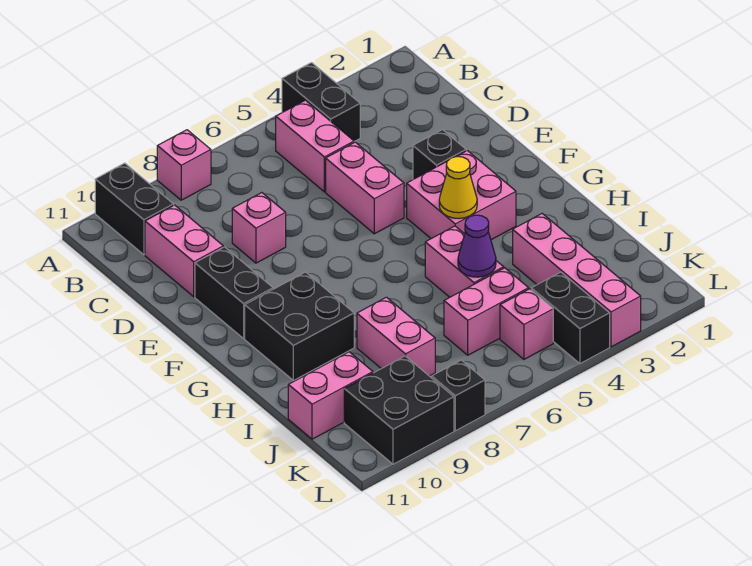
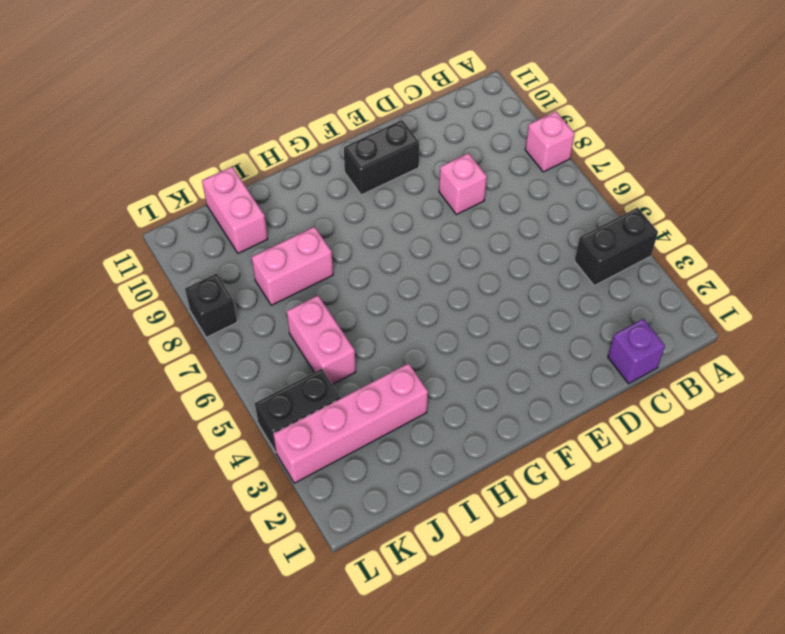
purple brick C1 level 1 -> none
none -> black brick A10:B10 level 1
none -> pink brick B5:C5 level 1
none -> pink brick C10:D10 level 1

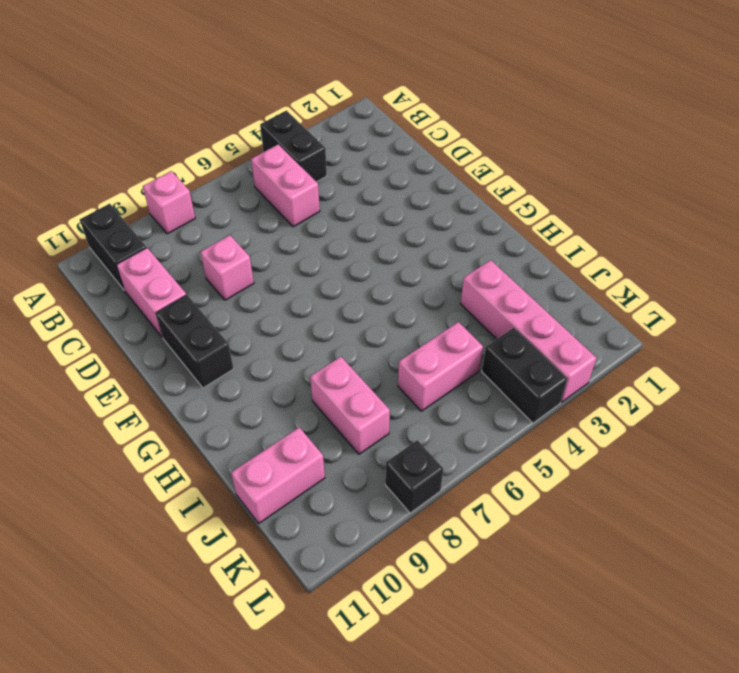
none -> pink brick D5:E5 level 1
none -> black brick E3 level 1
none -> pink brick F3:G4 level 1

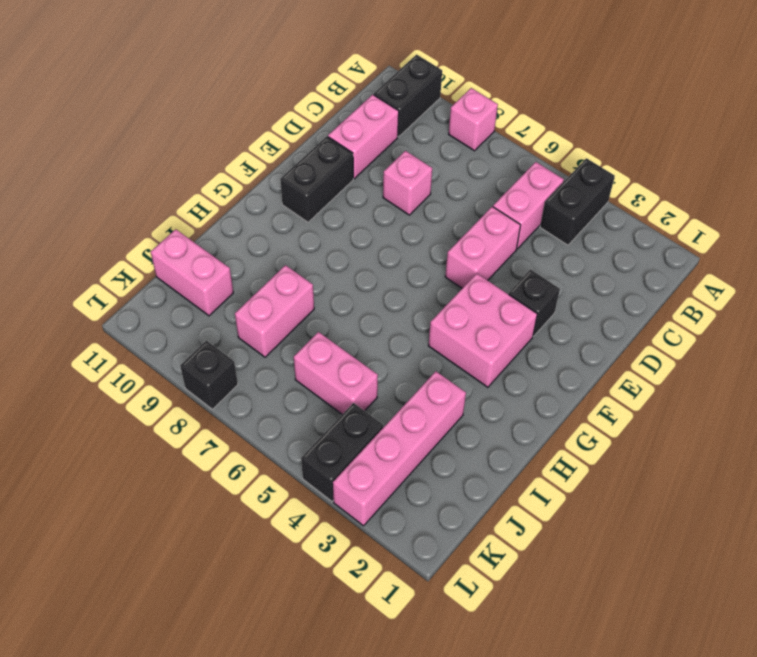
none -> black brick G9:H10 level 1
none -> pink brick H5:I5 level 1
none -> pink brick K5 level 1

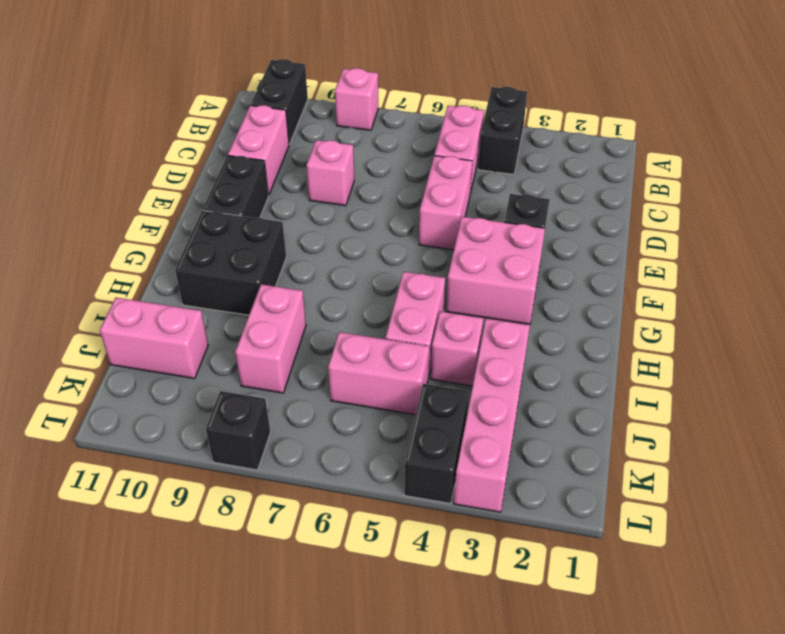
pink brick I4 level 1 -> pink brick K5 level 1
none -> black brick K9:L10 level 1
none -> yellow cone G4 level 2
none -> purple cone I5 level 2

